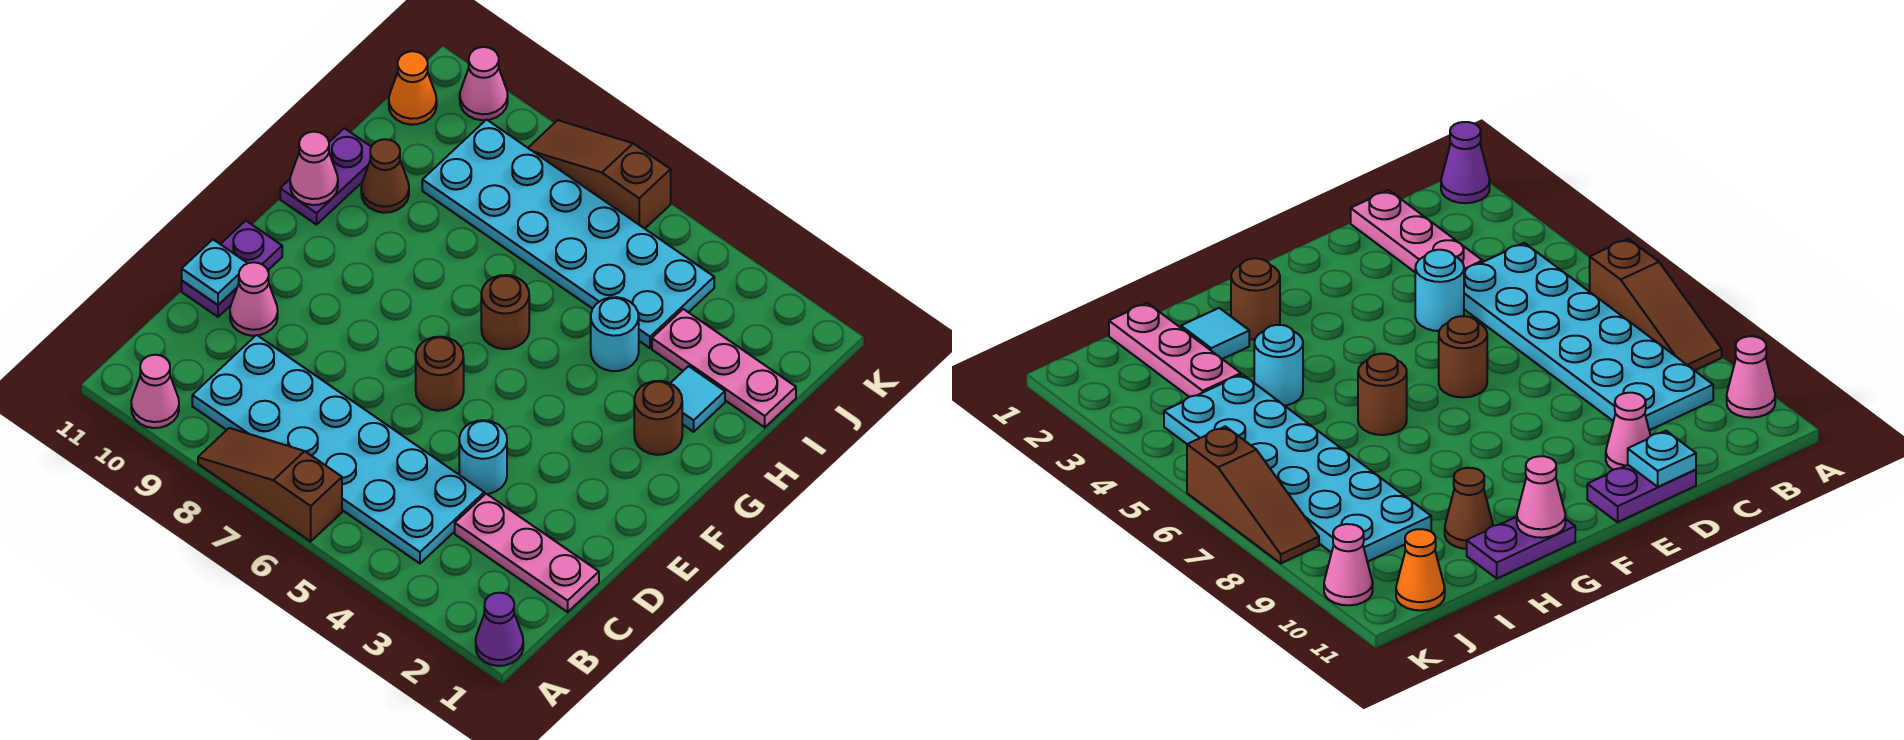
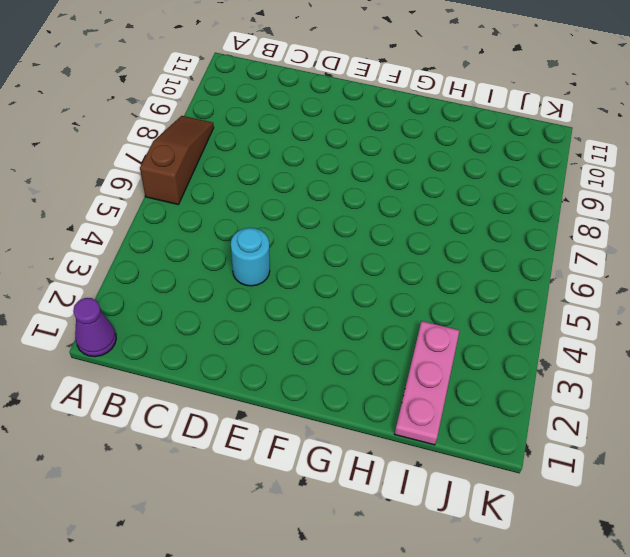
none -> pink cone A10 level 1
none -> cyan plate B4:C9 level 1
none -> pink plate C1:C3 level 1

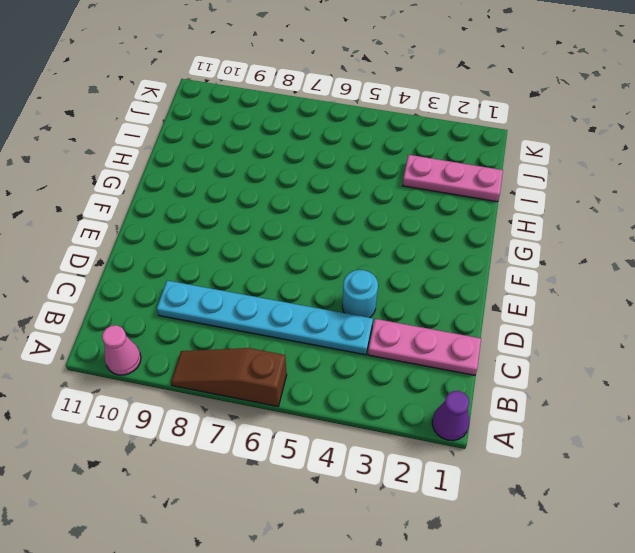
cyan plate C4:C9 level 1 -> cyan plate B4:C9 level 1
none -> pink cone D10 level 1
none -> purple plate D11:E11 level 1
none -> brown round brick E6 level 1

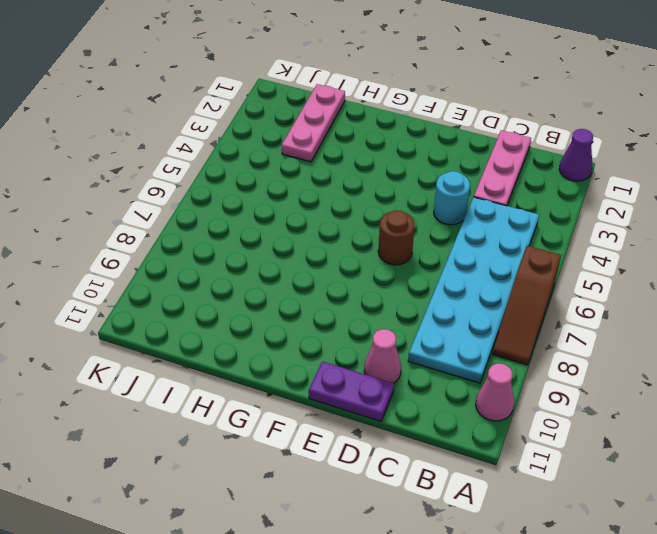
none -> brown round brick G2 level 1
none -> brown round brick G6 level 1
none -> purple plate G11:H11 level 1

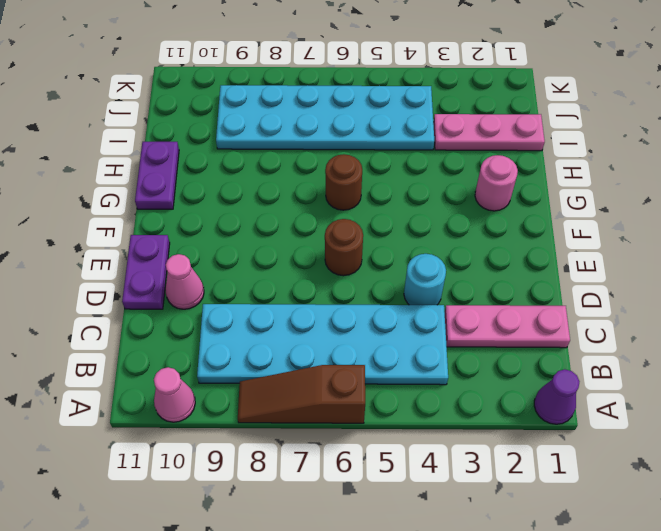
pink round brick G2 level 1 -> brown round brick G2 level 1
none -> cyan tile H2 level 1
none -> cyan round brick H4 level 1
none -> brown cone H10 level 1

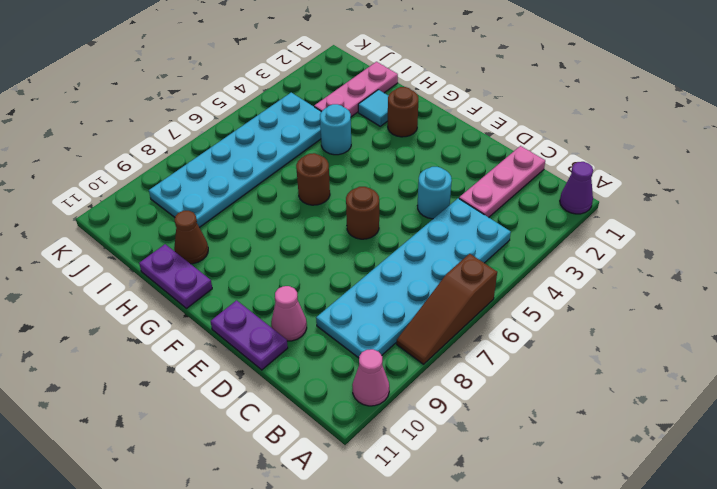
none -> orange cone J11 level 1
none -> brown slope K6:K8 level 1 top 6
none -> pink cone K10 level 1

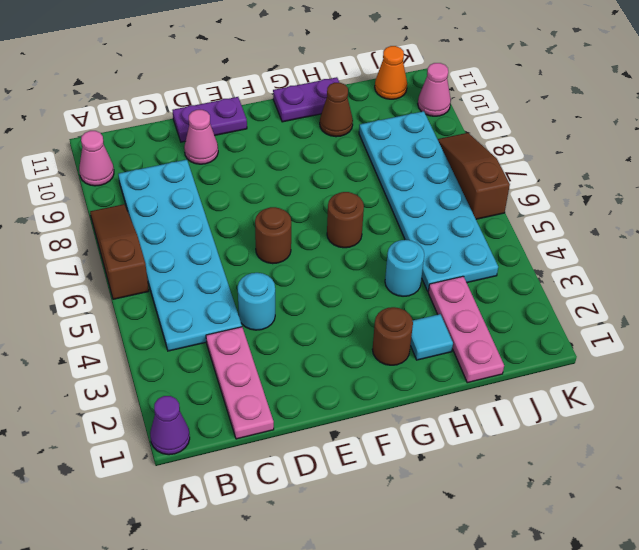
none -> cyan plate D11 level 2
none -> pink cone G11 level 2

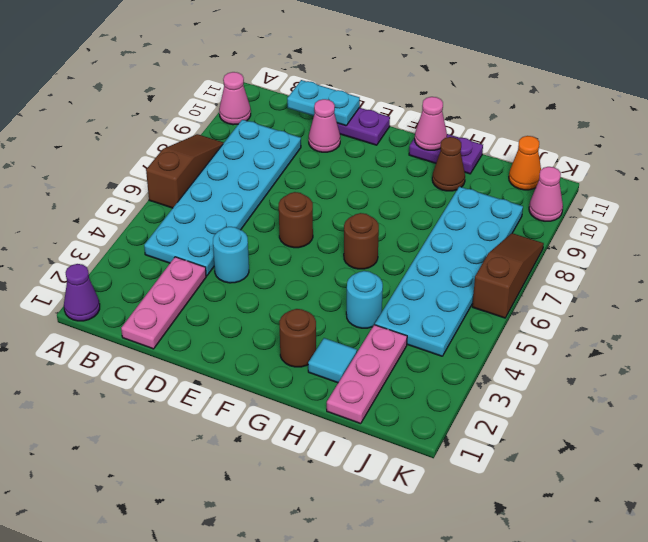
cyan plate C11:D11 level 2 -> cyan plate D11 level 2

